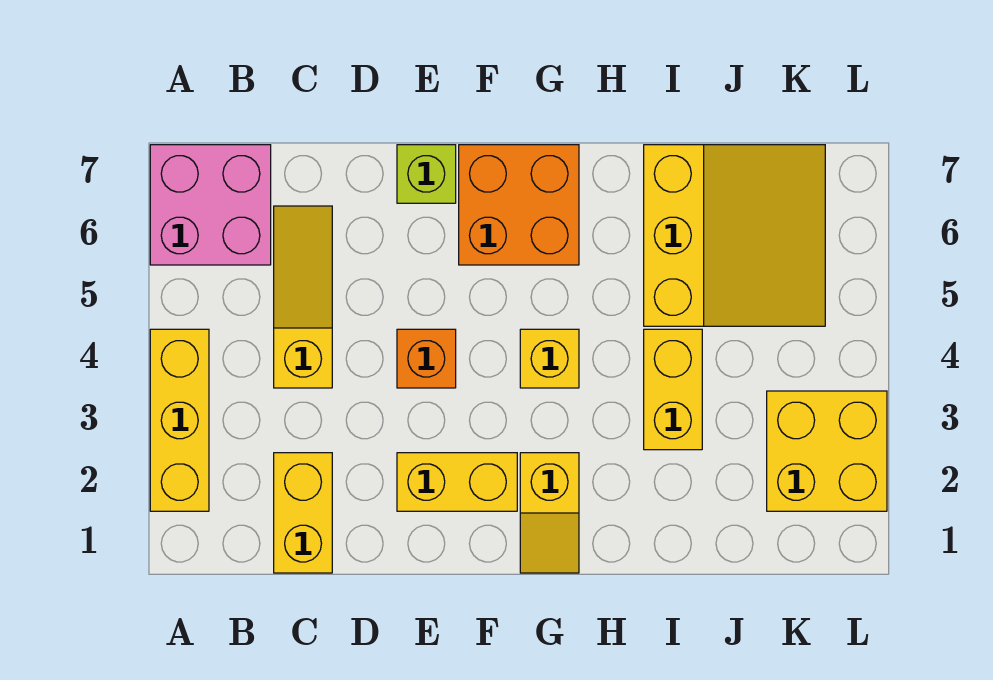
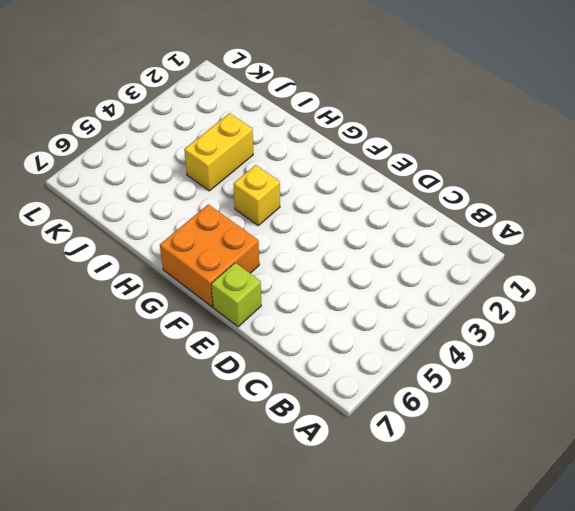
none -> yellow brick A2:A4 level 1
none -> pink brick A6:B7 level 1
none -> yellow brick C1:C2 level 1

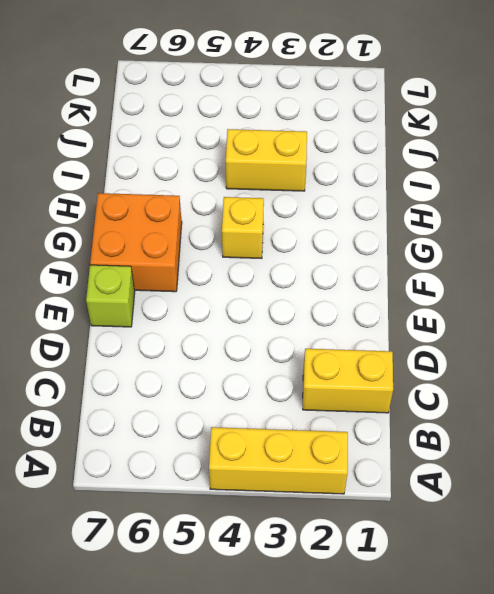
none -> pink brick A6:B7 level 1
none -> yellow slope C4:C6 level 1 top 4
none -> yellow brick E2:F2 level 1

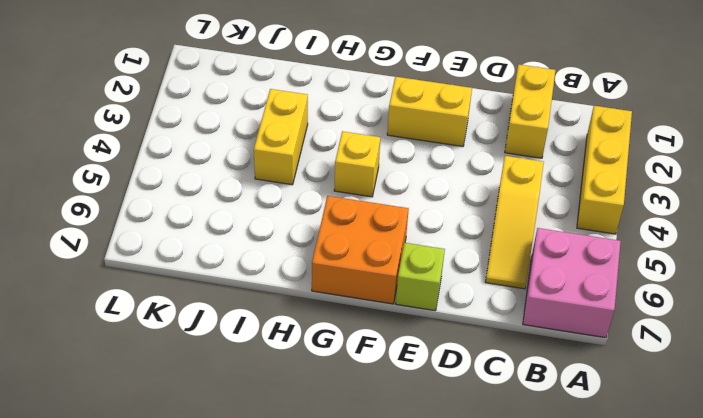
none -> orange brick E4 level 1
none -> yellow slope G1:G2 level 1 top 2
none -> yellow slope I5:K7 level 1 top I

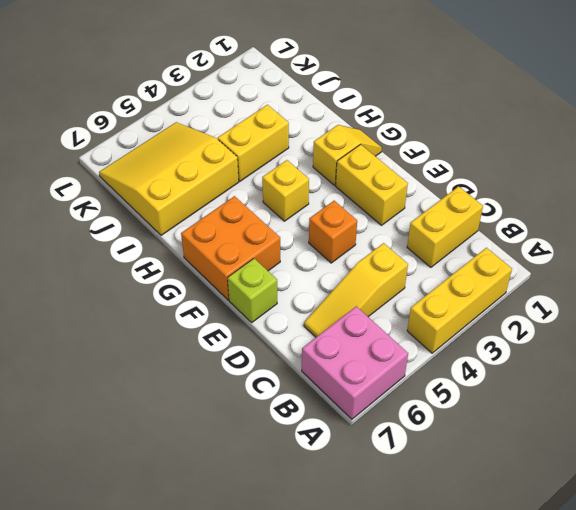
none -> yellow brick K2:L3 level 1

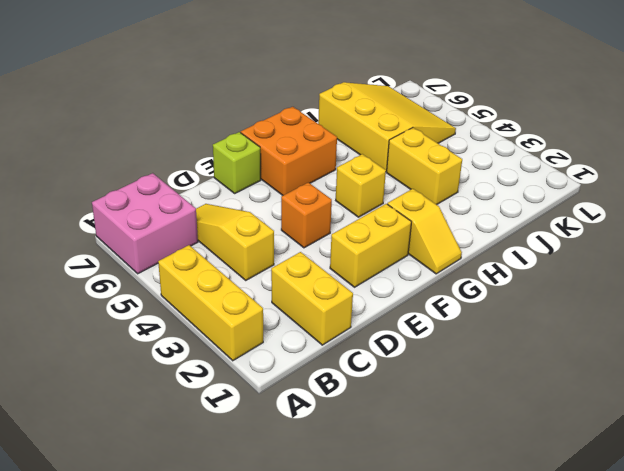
none -> yellow brick K2:L3 level 1

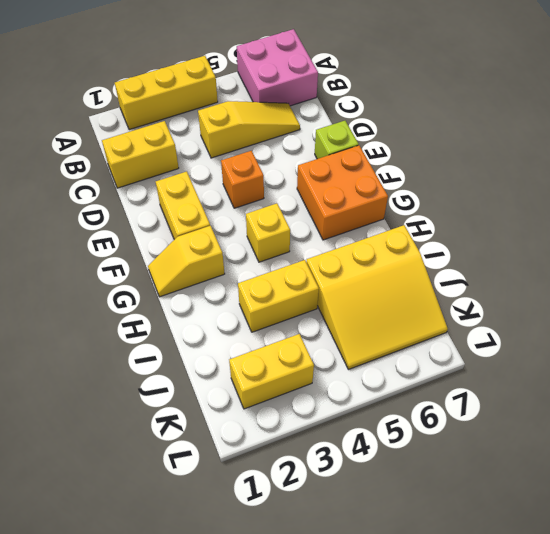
yellow brick K2:K3 level 1 -> yellow brick K2:L3 level 1

